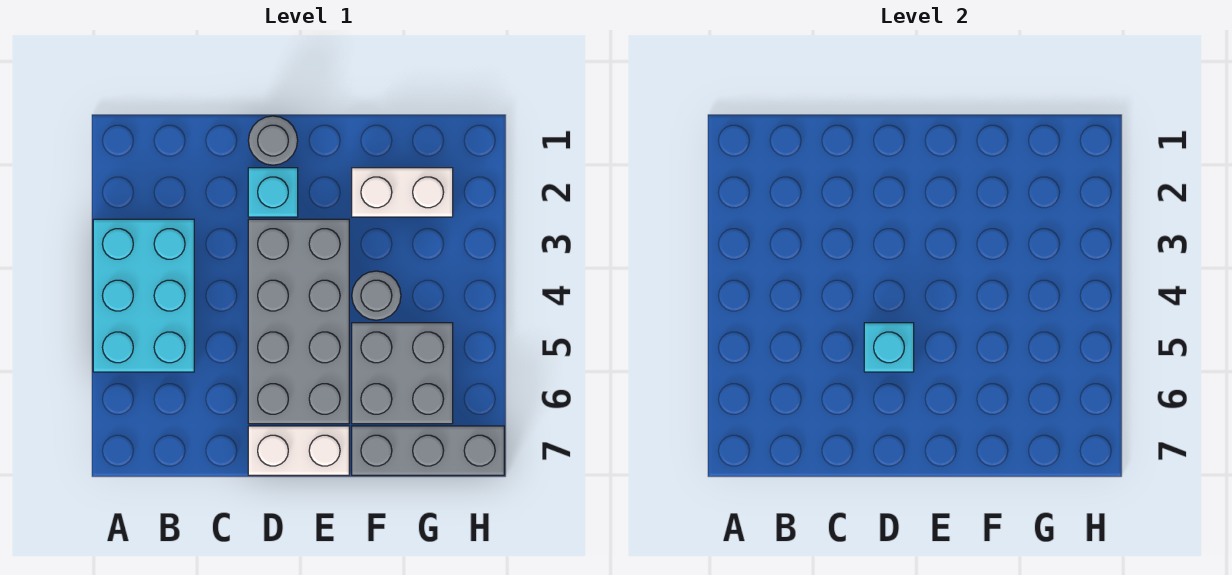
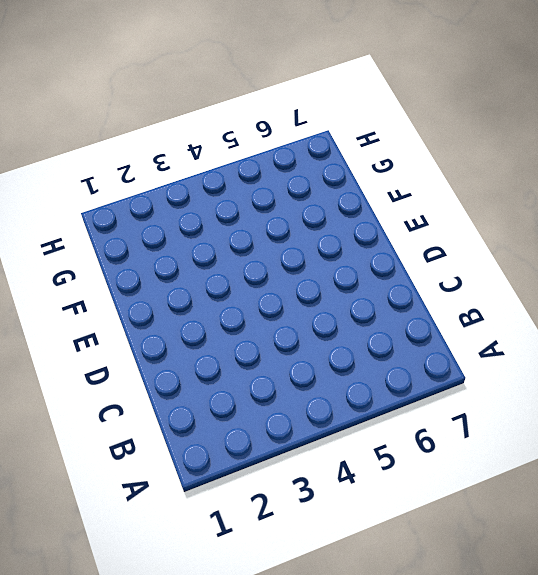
none -> cyan brick A3:B5 level 1
none -> grey round brick D1 level 1

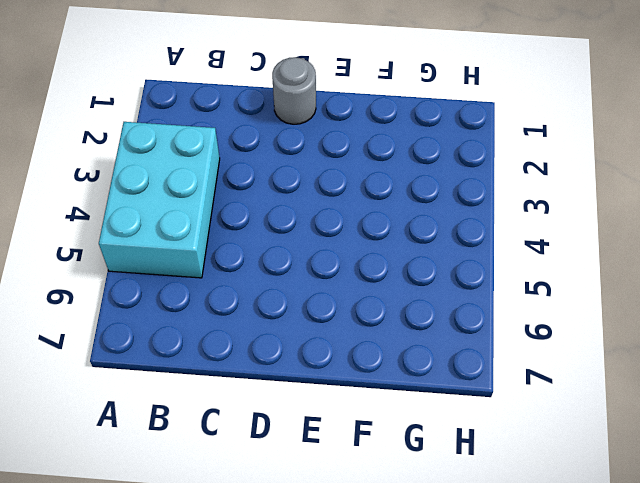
none -> cyan brick D2 level 1
none -> grey brick D3:E6 level 1

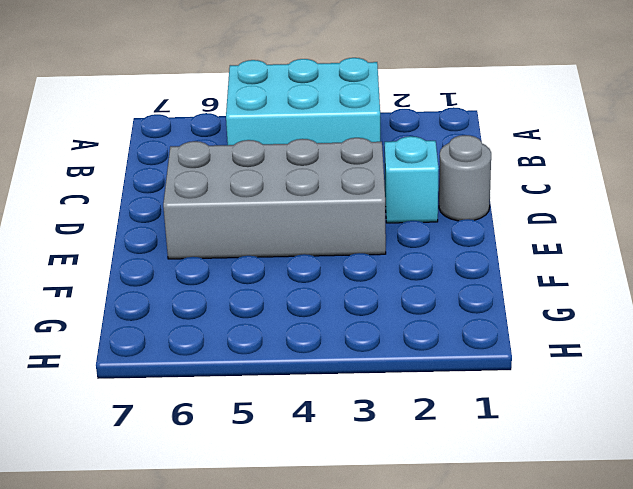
none -> white brick D7:E7 level 1
none -> white brick F2:G2 level 1

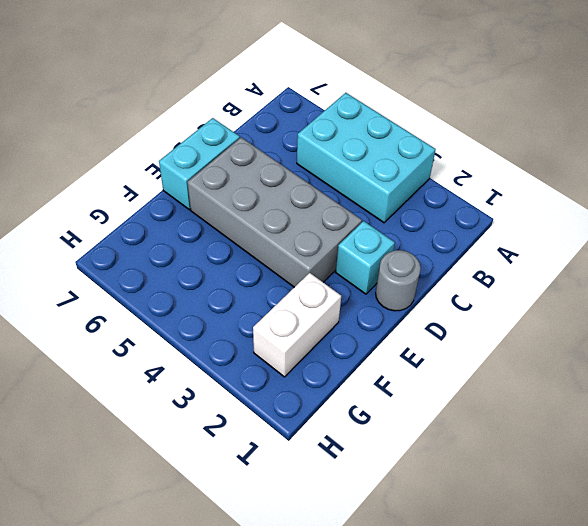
cyan brick D7:E7 level 1 -> white brick D7:E7 level 1
none -> grey round brick F4 level 1
none -> grey brick F5:G6 level 1

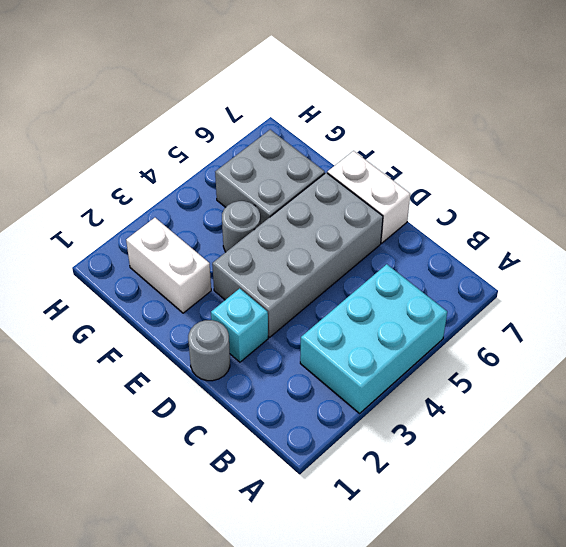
none -> grey brick F7:H7 level 1
none -> cyan brick D5 level 2

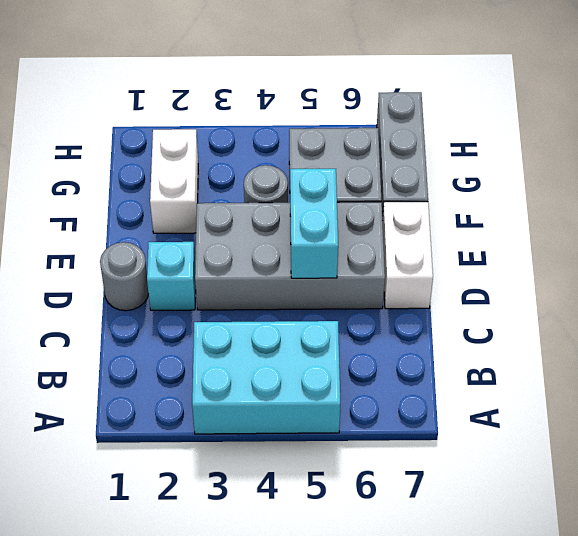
cyan brick D5:E5 level 2 -> cyan brick D5 level 2

